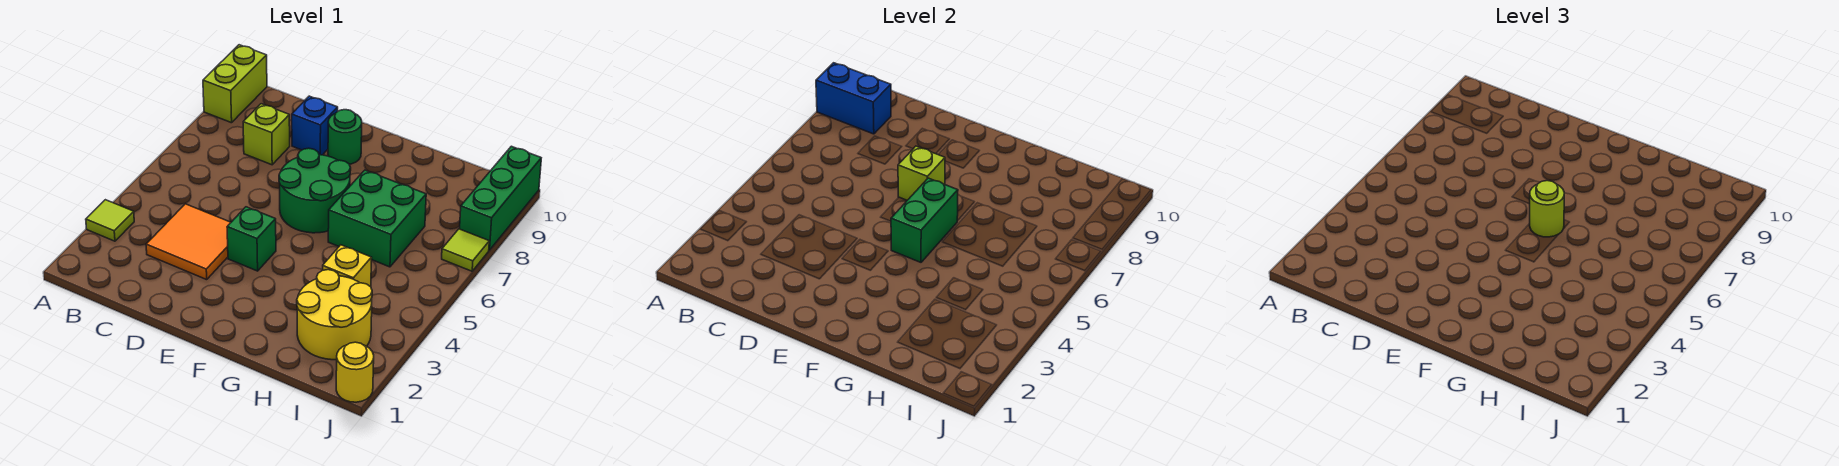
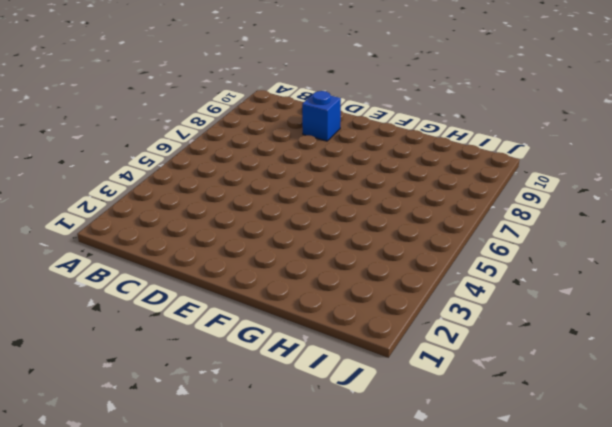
none -> lime tile A3 level 1
none -> lime brick A9:A10 level 1
none -> orange tile C3:D4 level 1

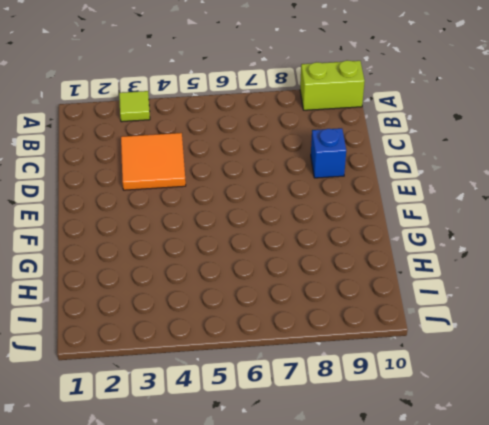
none -> lime brick C8 level 1
none -> green brick E4 level 1
none -> green round brick E6:F7 level 1

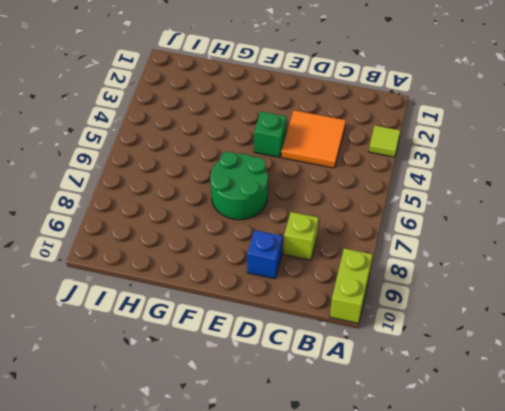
none -> green round brick E9 level 1
none -> green brick G6:H7 level 1
none -> yellow round brick H2:I3 level 1

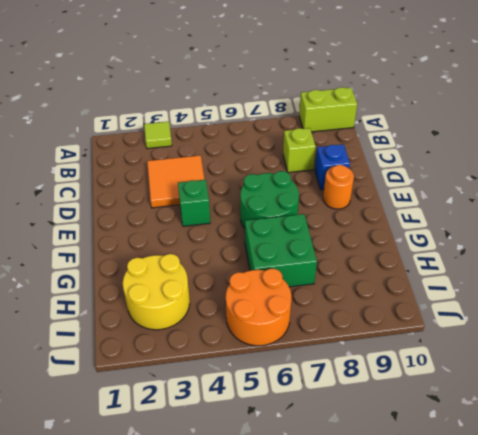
orange round brick E9 level 1 -> green round brick E9 level 1
orange round brick I5:J6 level 1 -> none
none -> yellow brick H4 level 1
none -> yellow round brick J1 level 1
none -> lime tile J7 level 1

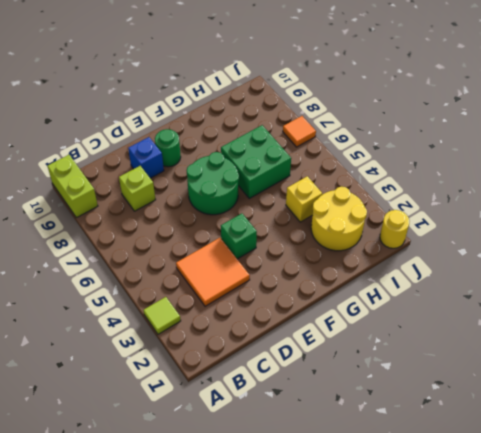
orange tile J7 level 1 -> lime tile J7 level 1
none -> green brick J8:J10 level 1
none -> blue brick A9:B9 level 2
none -> lime brick E7 level 2

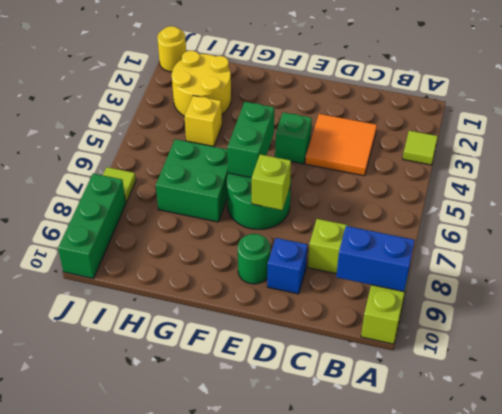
none -> lime round brick F6 level 3

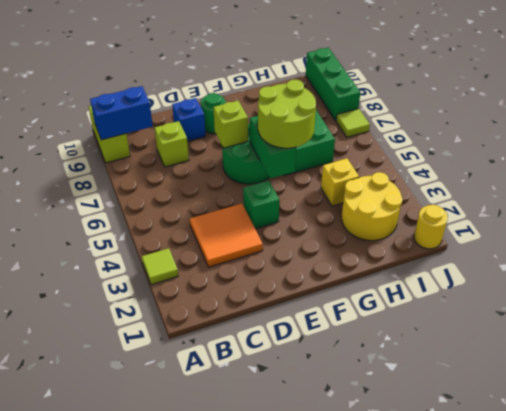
lime round brick F5:G6 level 3 -> lime round brick F6 level 3

